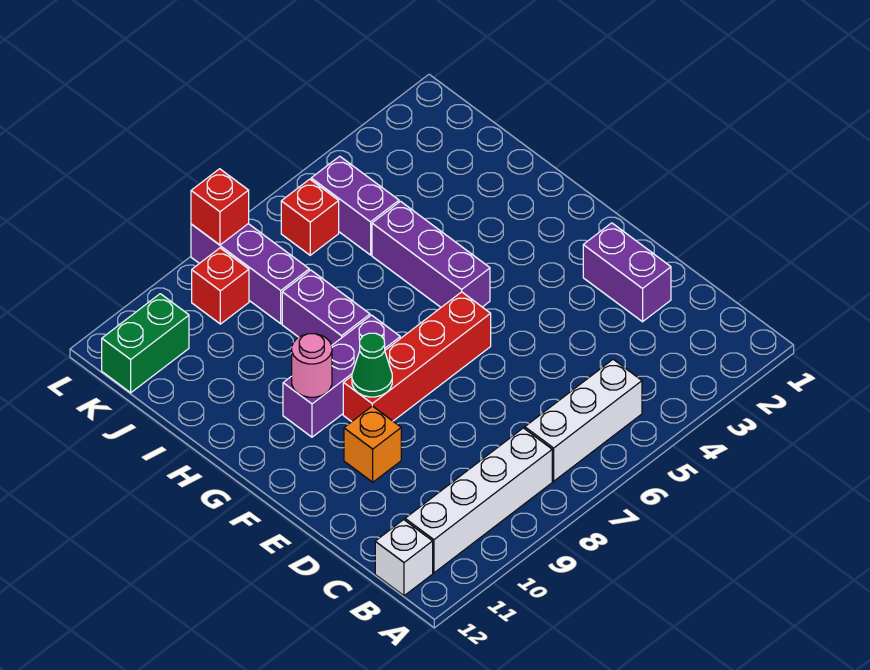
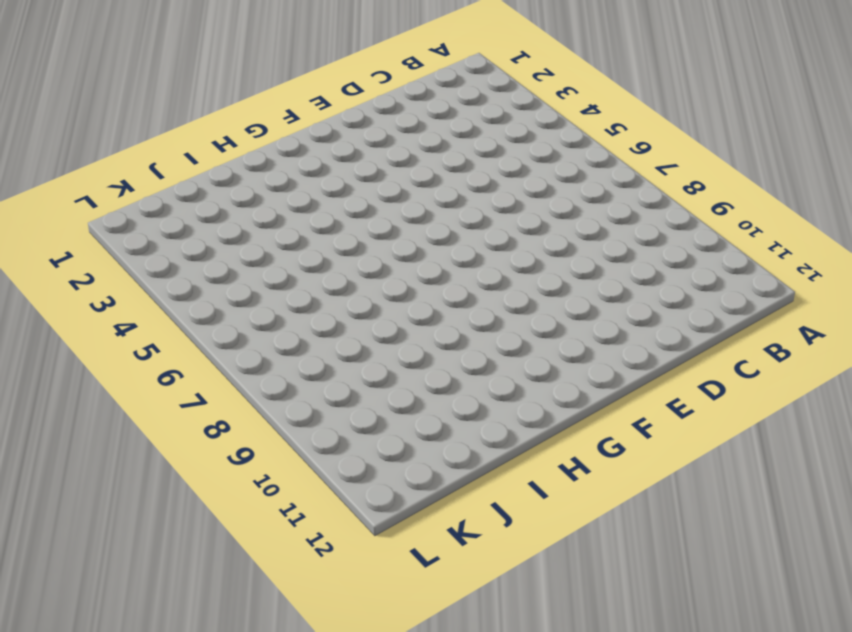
none -> white brick B5:B7 level 1
none -> white brick B8:B11 level 1
none -> white brick B12 level 1

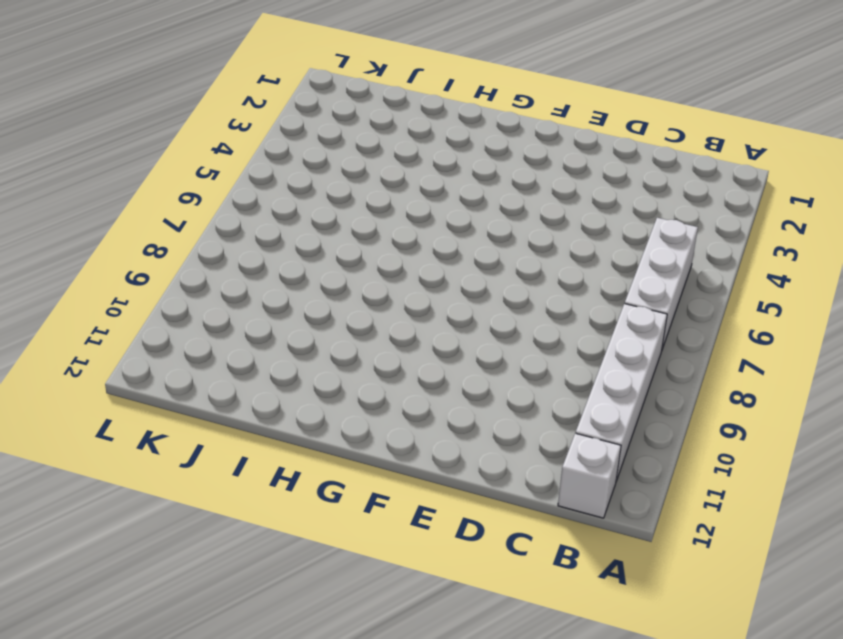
none -> purple brick D2:E2 level 1
none -> orange brick E10 level 1
none -> red brick F6:F9 level 1

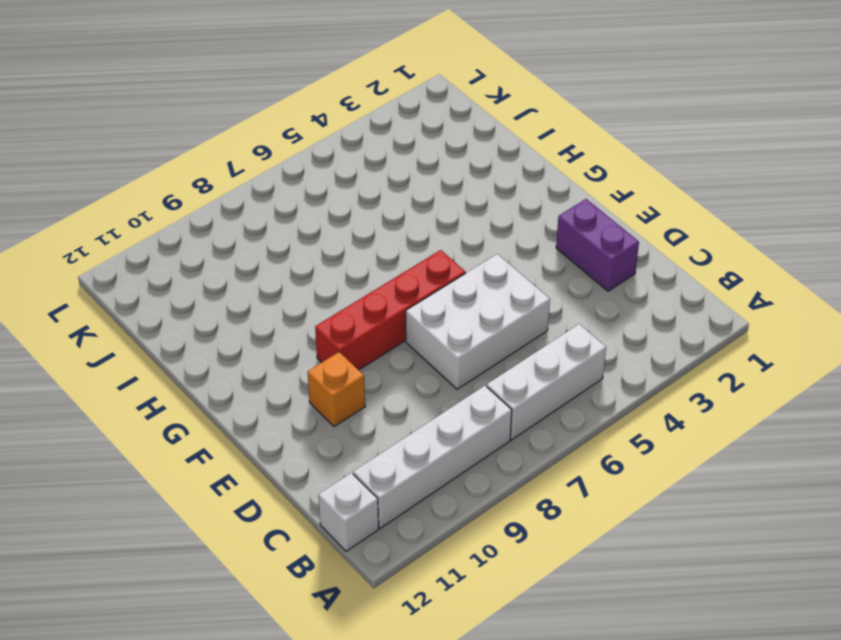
white brick D5:E7 level 1 -> none
none -> purple brick G5:I5 level 1
none -> purple brick G8:G10 level 1
none -> purple brick H8:I8 level 1

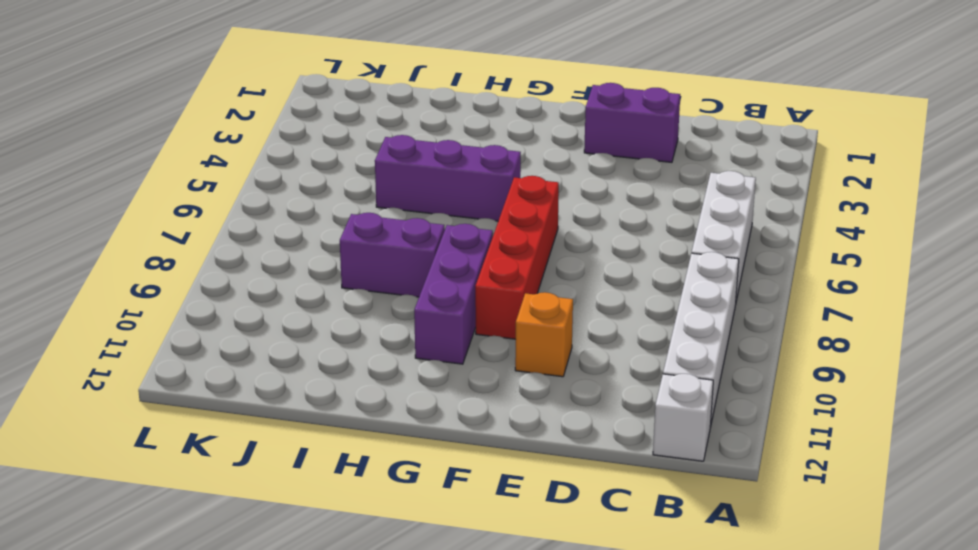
none -> purple brick J5:K5 level 1
none -> purple brick J8:L8 level 1
none -> red brick K6 level 1

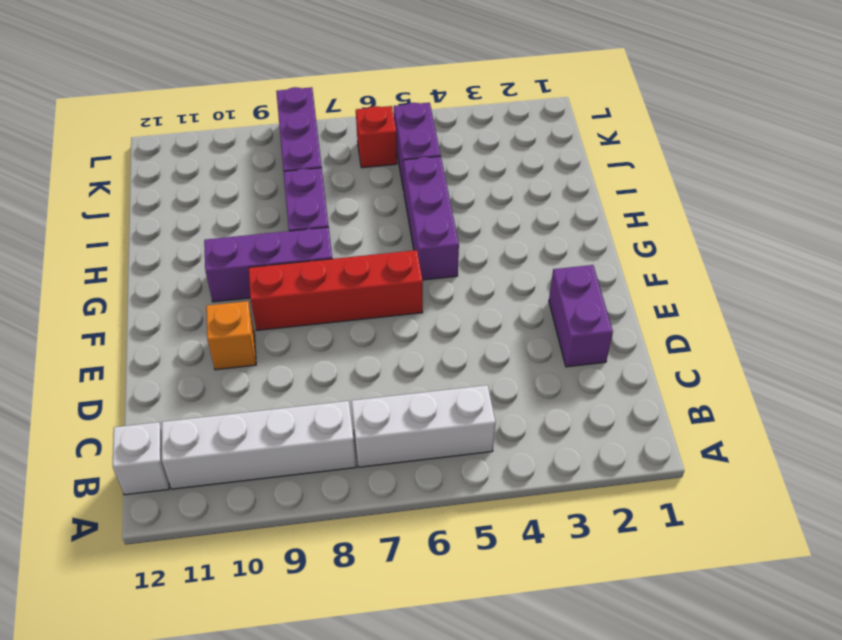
none -> red brick K9 level 1
none -> green brick K11:K12 level 1
none -> green cone F9 level 2

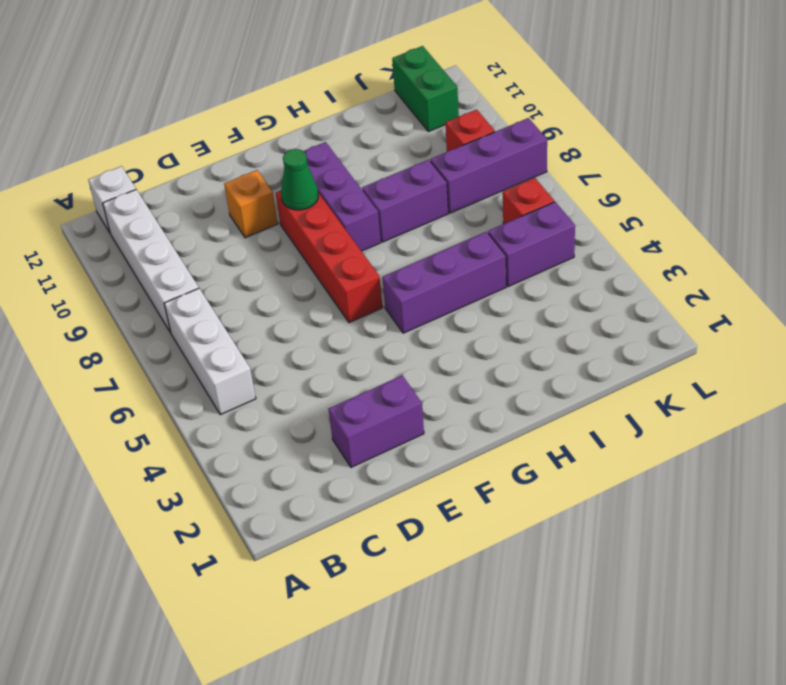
none -> pink round brick G10 level 2
none -> red brick L8 level 2

